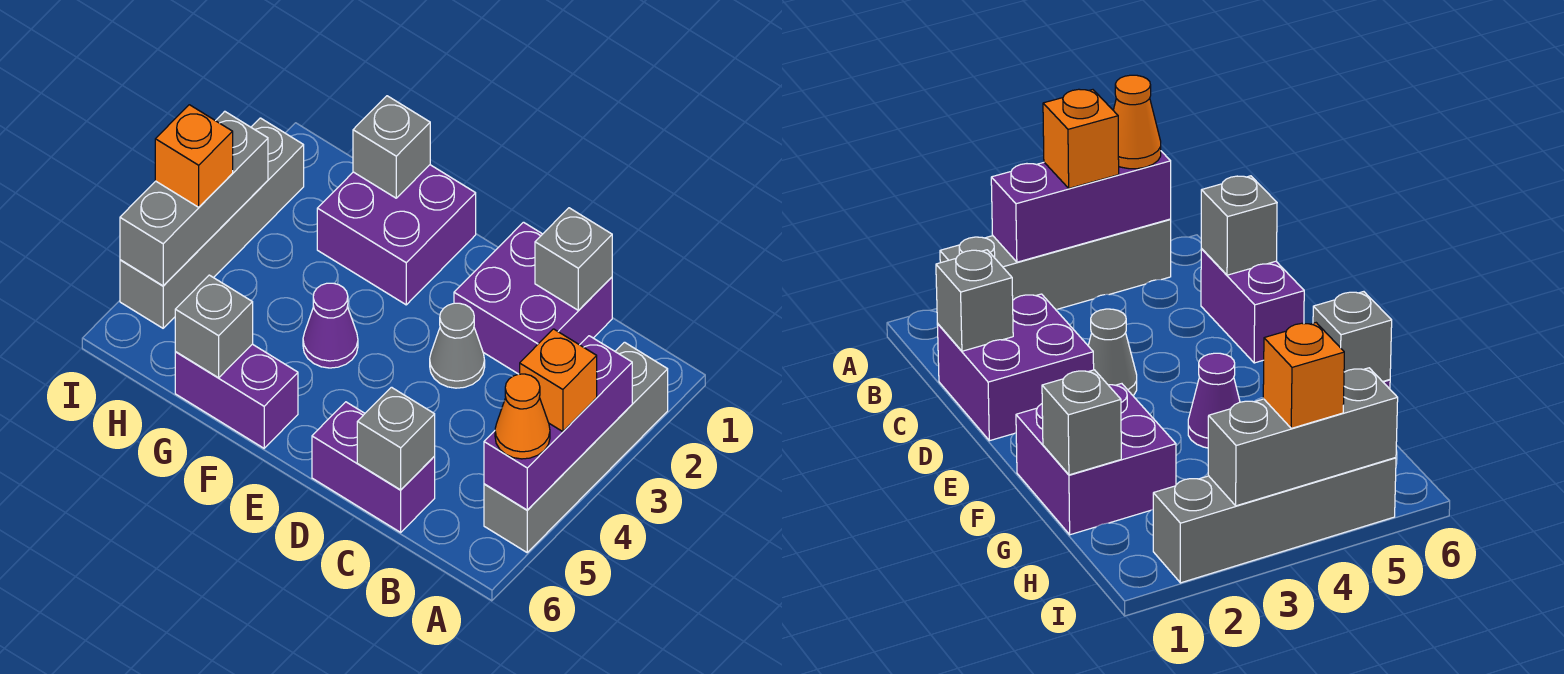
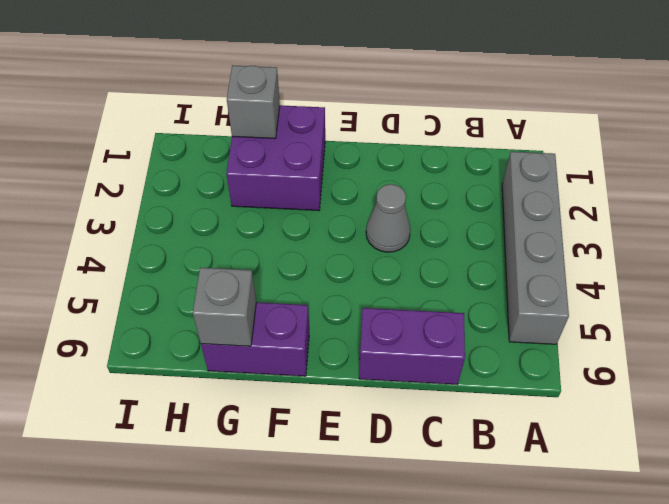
none -> purple brick C1:D2 level 1
none -> purple cone F4 level 1
none -> grey brick I2:I5 level 1

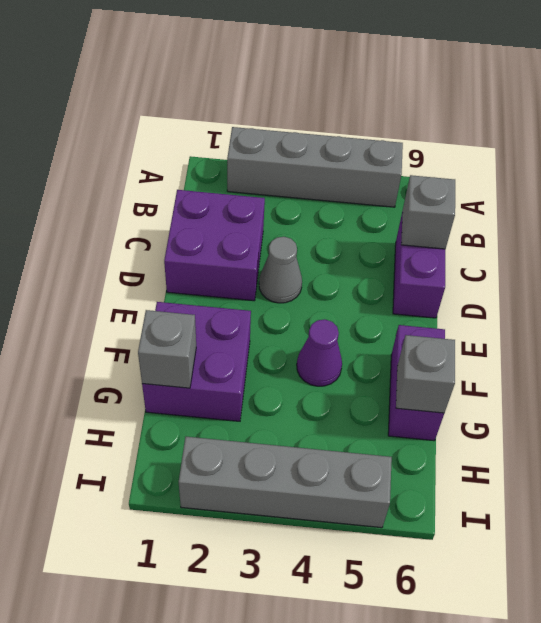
none -> purple brick A3:A5 level 2
none -> grey brick C1 level 2
none -> grey brick I3:I5 level 2

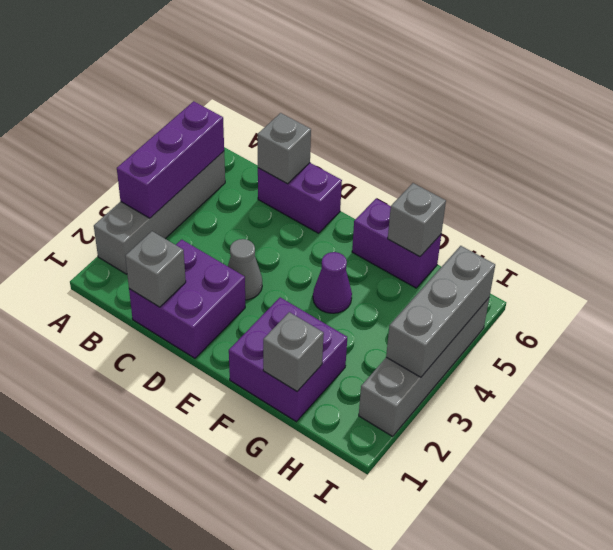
none -> orange brick A4 level 3
none -> orange cone A5 level 3
none -> orange brick I4 level 3

